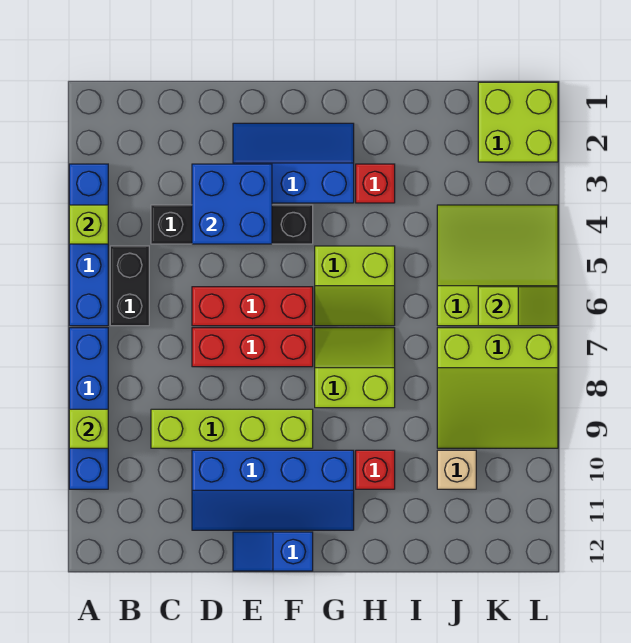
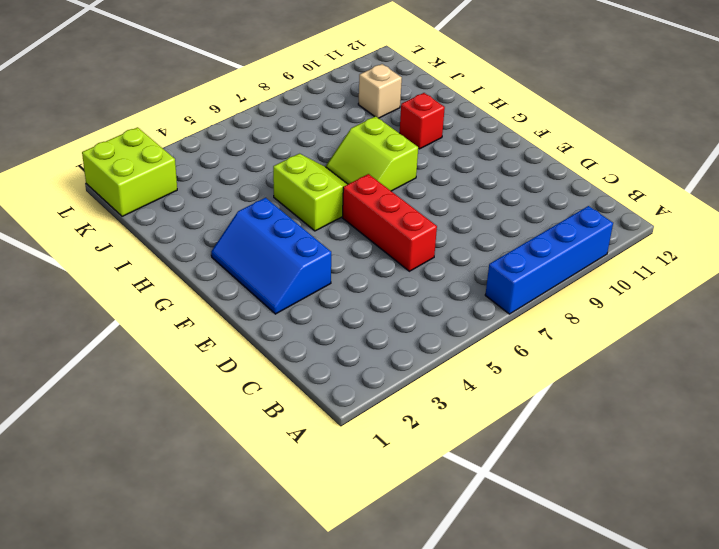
none -> blue brick A3:A6 level 1
none -> black brick B5:B6 level 1
none -> black brick C4:F4 level 1

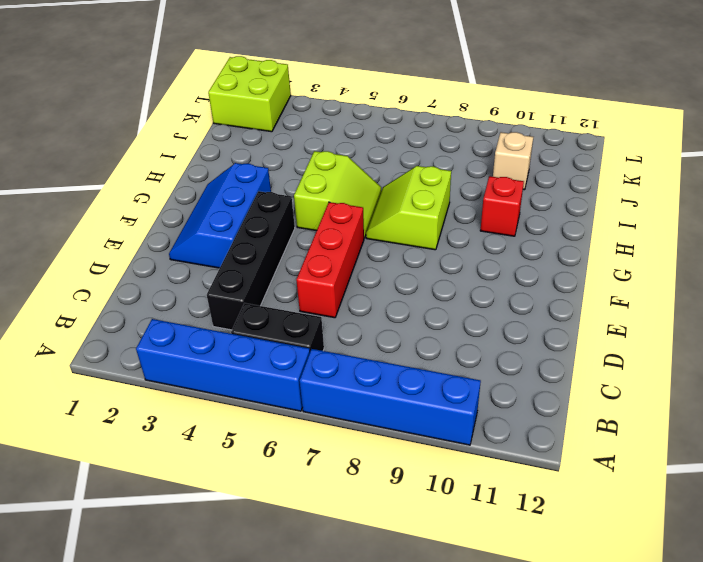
none -> lime brick C9:F9 level 1
none -> red brick D7:F7 level 1
none -> blue slope D10:G11 level 1 top 10

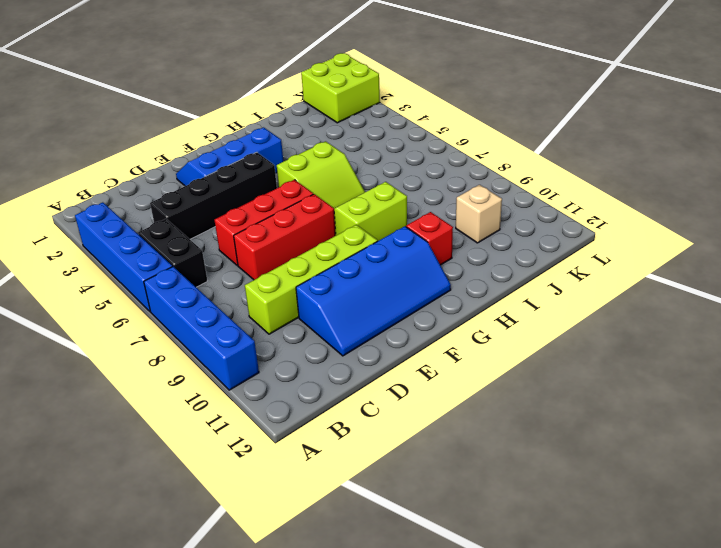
none -> blue slope E12:F12 level 1 top F
none -> red brick H3 level 1
none -> lime slope J4:L6 level 1 top 6

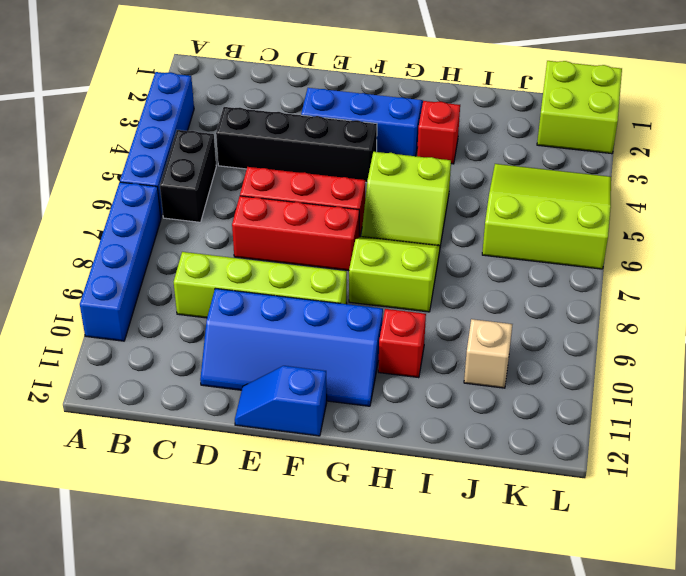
none -> lime slope J7:L9 level 1 top 7
none -> lime brick A4 level 2
none -> lime brick A9 level 2

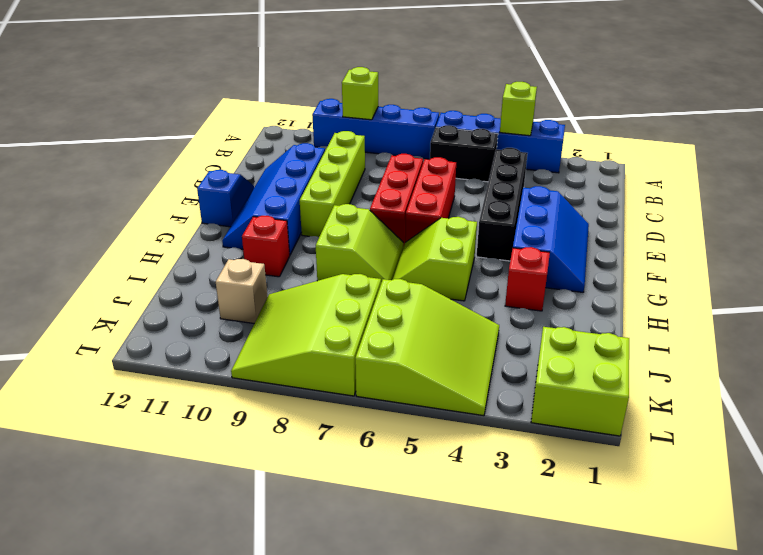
none -> blue brick D3:E4 level 2
none -> lime slope K6:L6 level 2 top K

